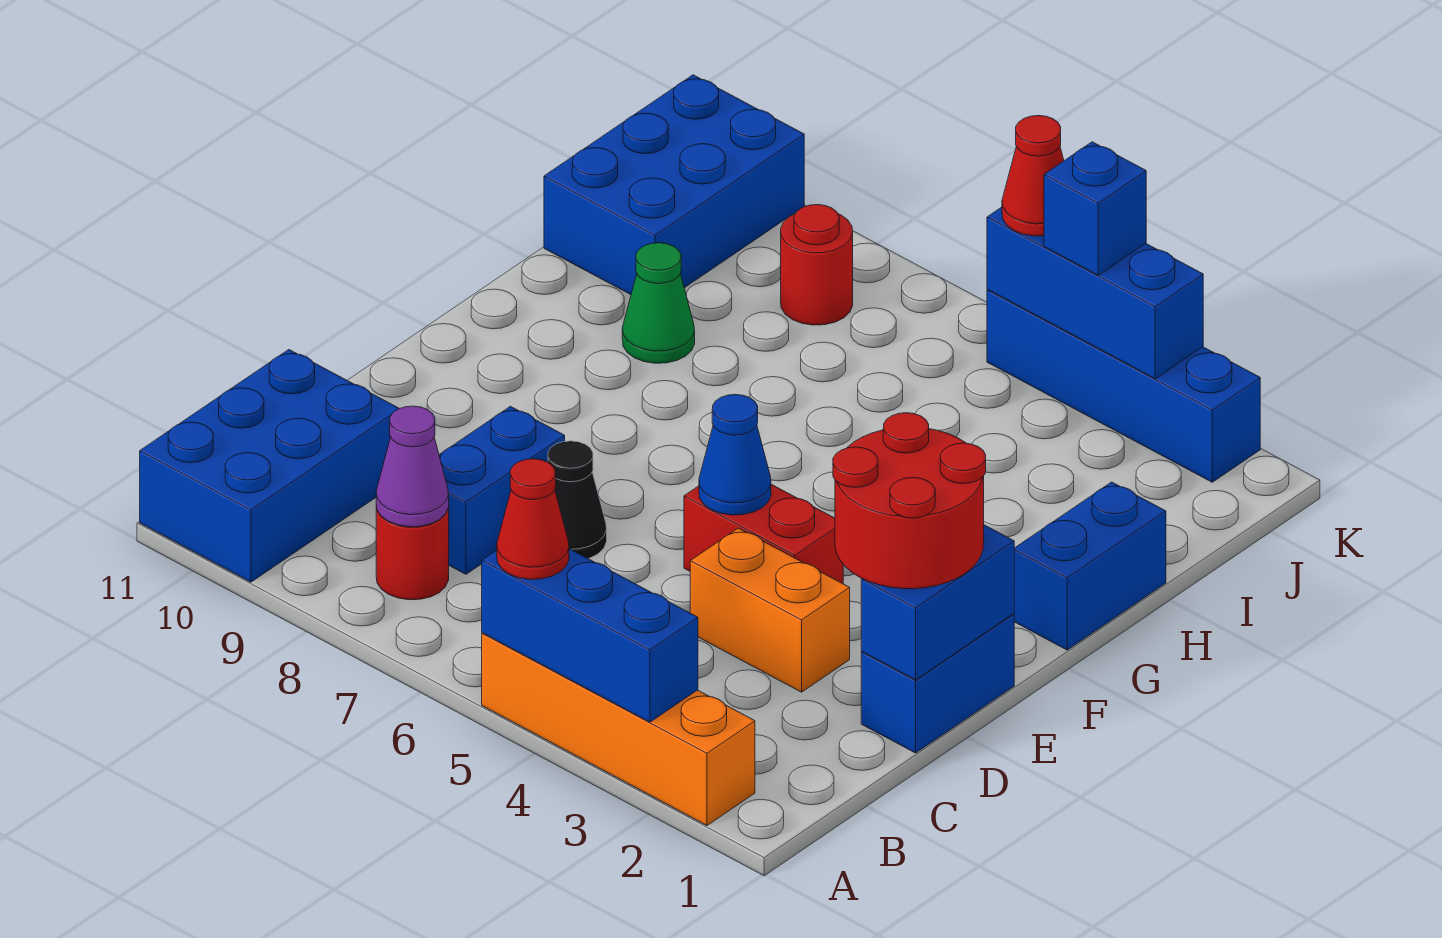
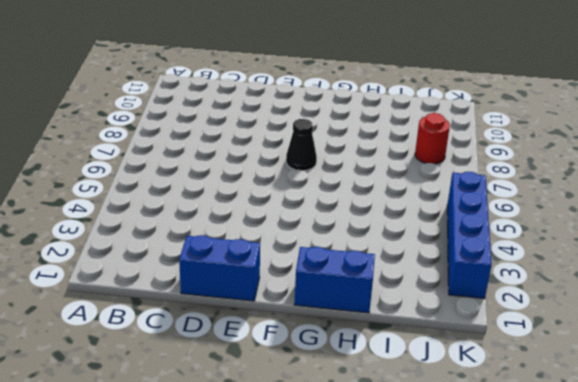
black cone F7 level 1 -> black cone D7 level 1
none -> orange brick A2:A5 level 1
none -> blue brick A10:C11 level 1
none -> red round brick B8 level 1

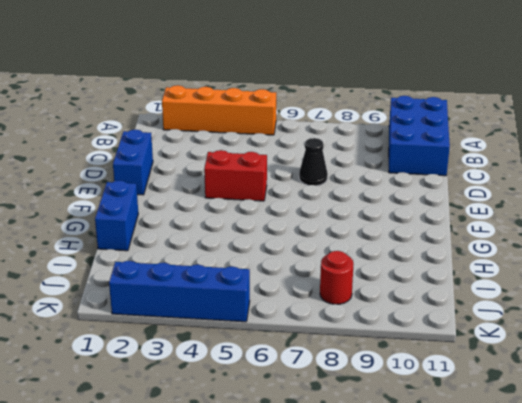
none -> red round brick B8 level 1
none -> blue brick C8:D8 level 1
none -> orange brick D3:D4 level 1

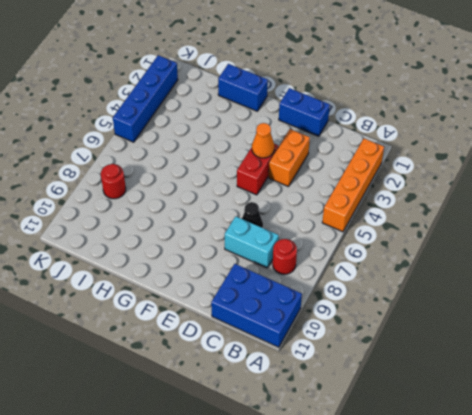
cyan brick C8:D8 level 1 -> blue brick C8:D8 level 1
orange cone E4 level 2 -> none
none -> green cone H9 level 1
none -> blue brick I10:K11 level 1
none -> blue brick A3:A5 level 2

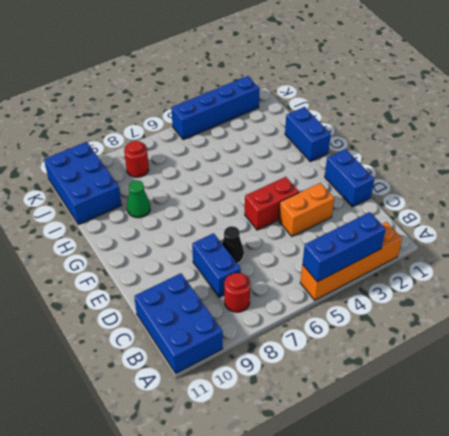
none -> purple cone B8 level 2
none -> blue brick D1:E1 level 2
none -> blue cone E5 level 2

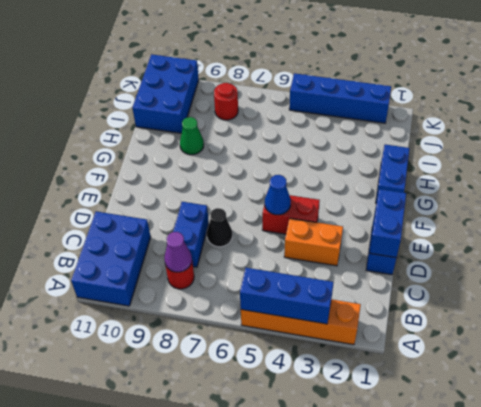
none -> blue brick K3:K5 level 2
none -> red cone A5 level 3
none -> red round brick D1:E2 level 3

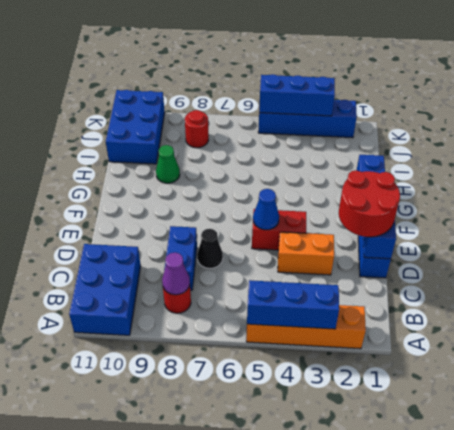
none -> red cone A5 level 3
none -> blue brick K4 level 3
none -> red cone K5 level 3

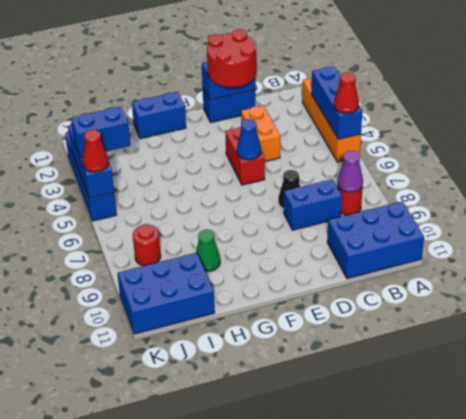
blue brick J4:K4 level 3 -> blue brick K4 level 3

